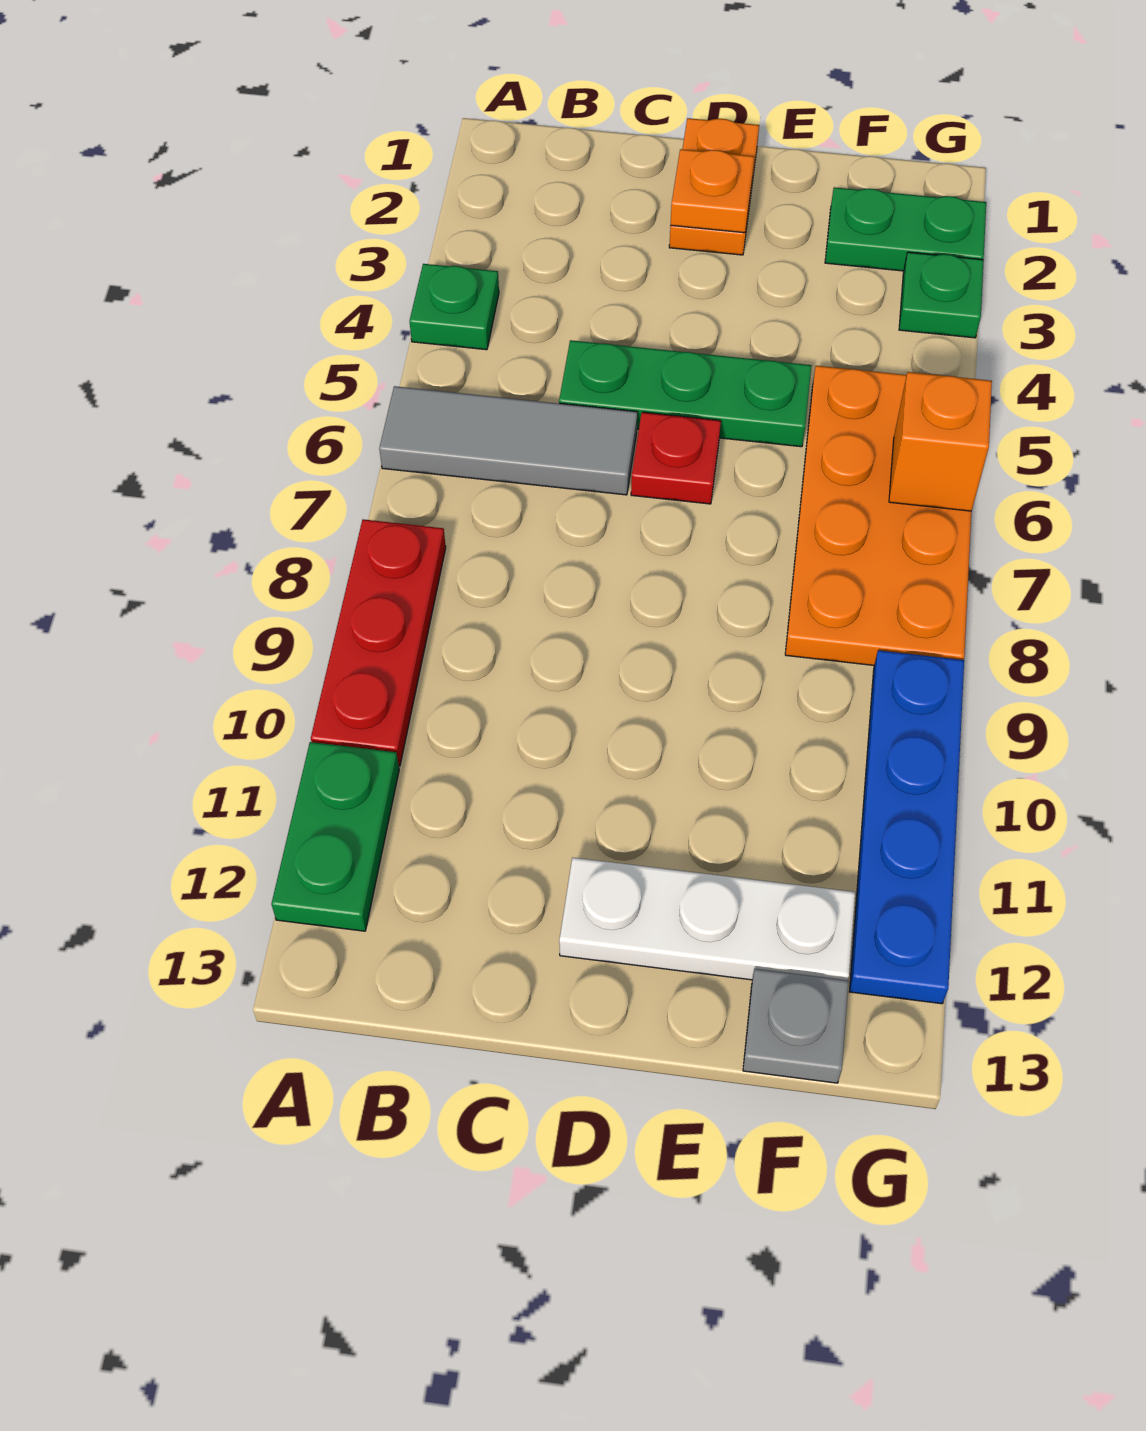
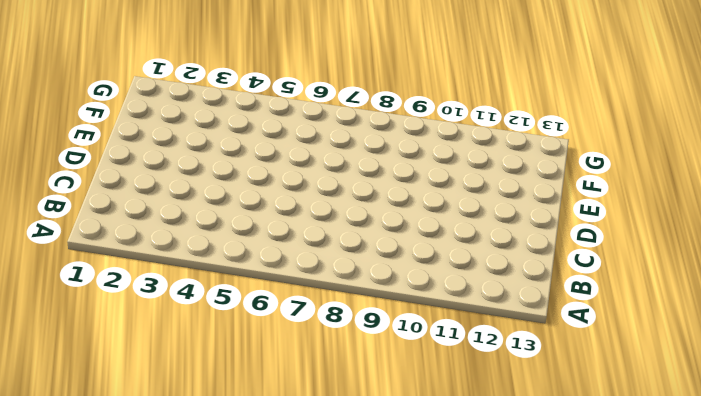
none -> green plate A4 level 1
none -> grey tile A6:C6 level 1
none -> red plate A8:A10 level 1

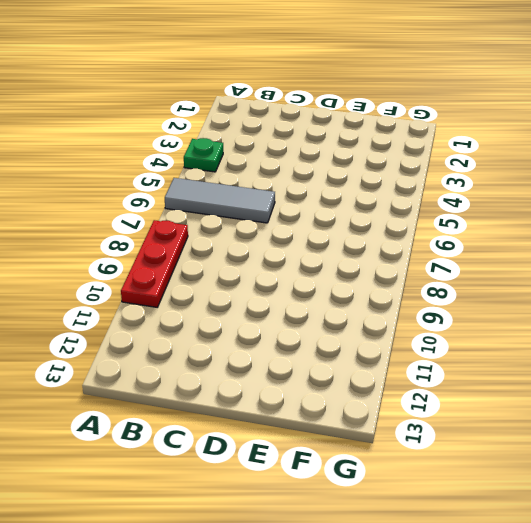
none -> green plate A11:A12 level 1
none -> green plate C5:E5 level 1
none -> orange plate D1:D2 level 1

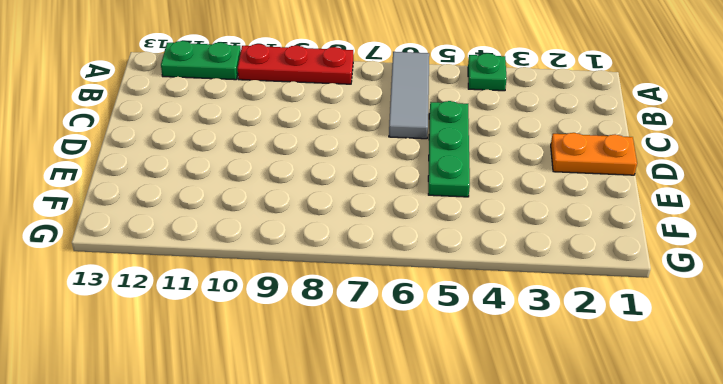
none -> red plate D6 level 1
none -> white plate D12:F12 level 1
none -> green plate F2:G2 level 1

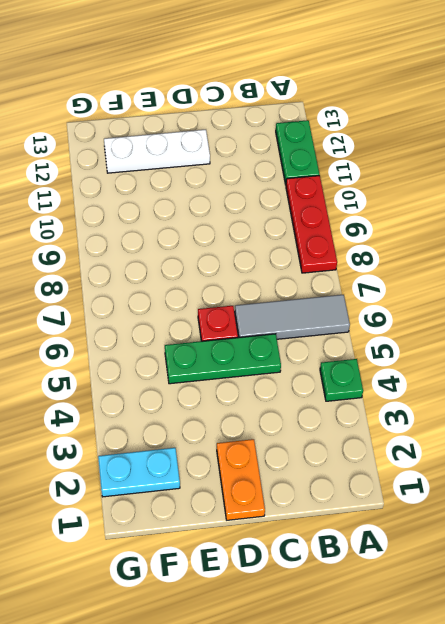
cyan plate F2:G2 level 1 -> green plate F2:G2 level 1
none -> orange plate F5:G8 level 1
none -> grey plate F13 level 1
none -> green plate G3 level 1

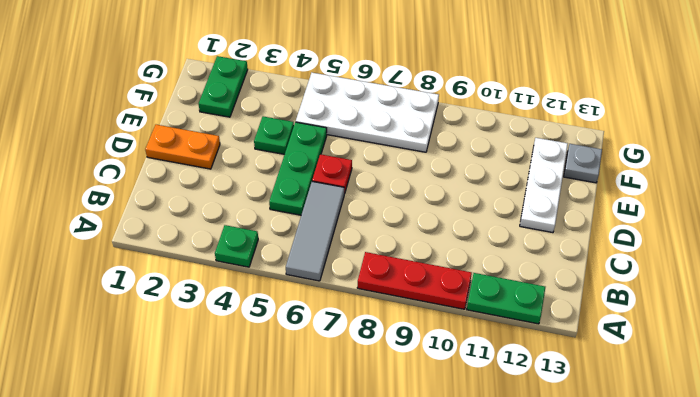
green plate E4 level 1 -> green plate G3 level 1
white plate F5:G8 level 1 -> orange plate F5:G8 level 1
none -> blue plate G9:G12 level 1
none -> orange plate D2 level 2
none -> orange brick G6 level 2

